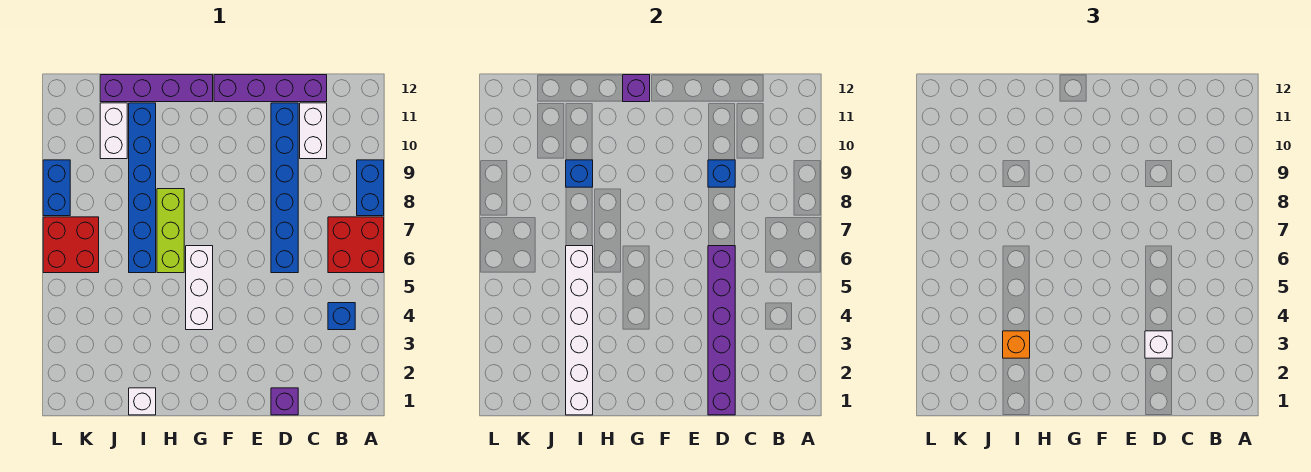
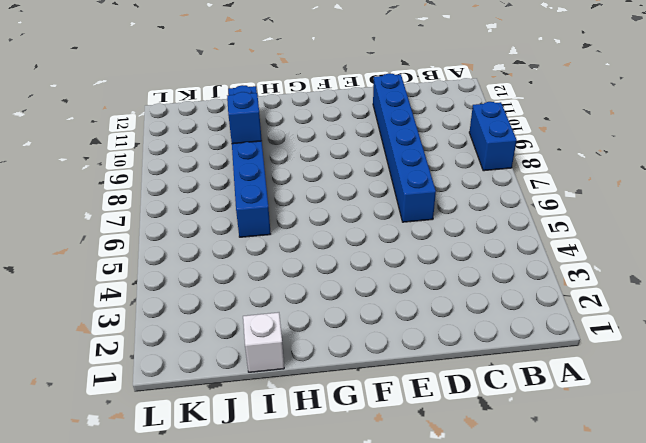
none -> red brick A6:B7 level 1
none -> blue brick B4 level 1
none -> white brick C10:C11 level 1

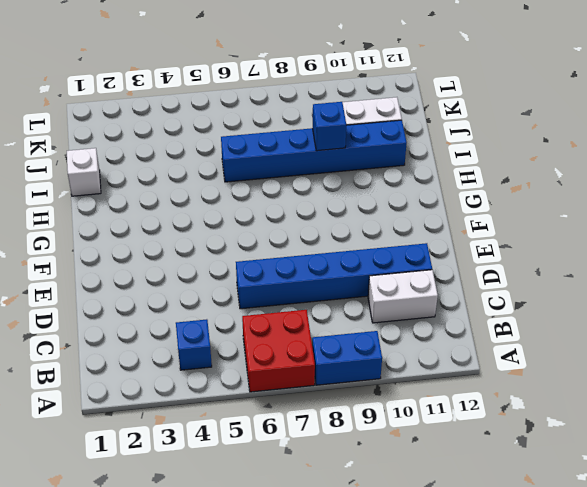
none -> purple brick C12:F12 level 1
none -> purple brick D1 level 1
none -> white brick G4:G6 level 1

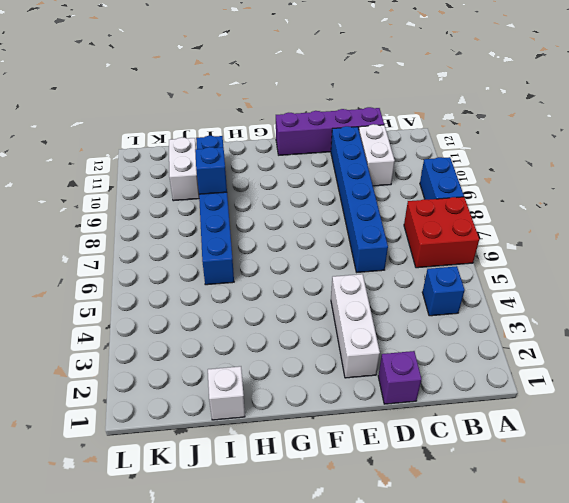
white brick E2:E4 level 1 -> white brick G4:G6 level 1
none -> purple brick G12:J12 level 1
none -> lime brick H6:H8 level 1
none -> red brick K6:L7 level 1

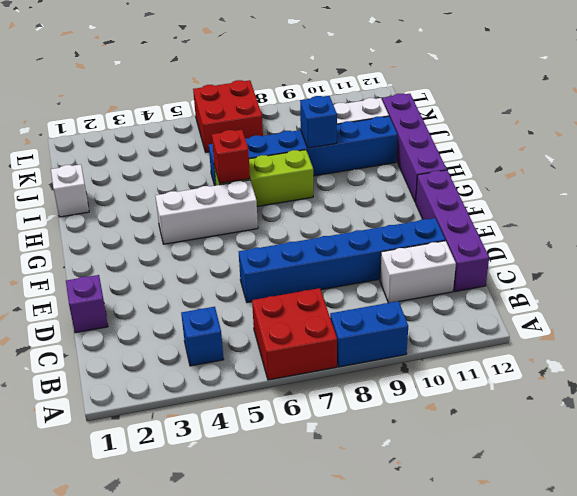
red brick H6 level 2 -> none
none -> blue brick L8:L9 level 1
none -> purple brick D1:D6 level 2
none -> blue brick D9 level 2

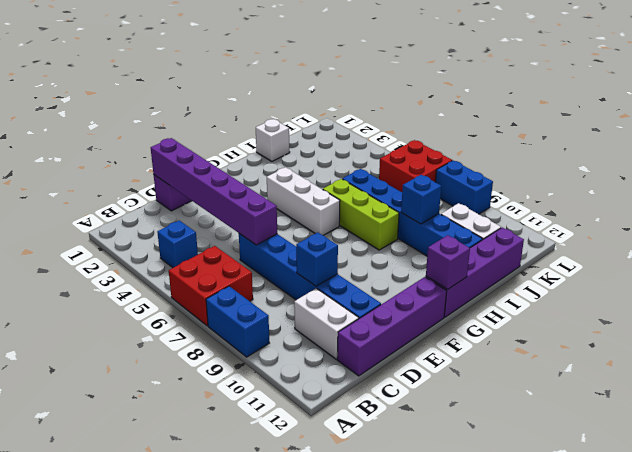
none -> white brick I1:I6 level 2
none -> white brick D3 level 3
none -> orange brick I3 level 3

